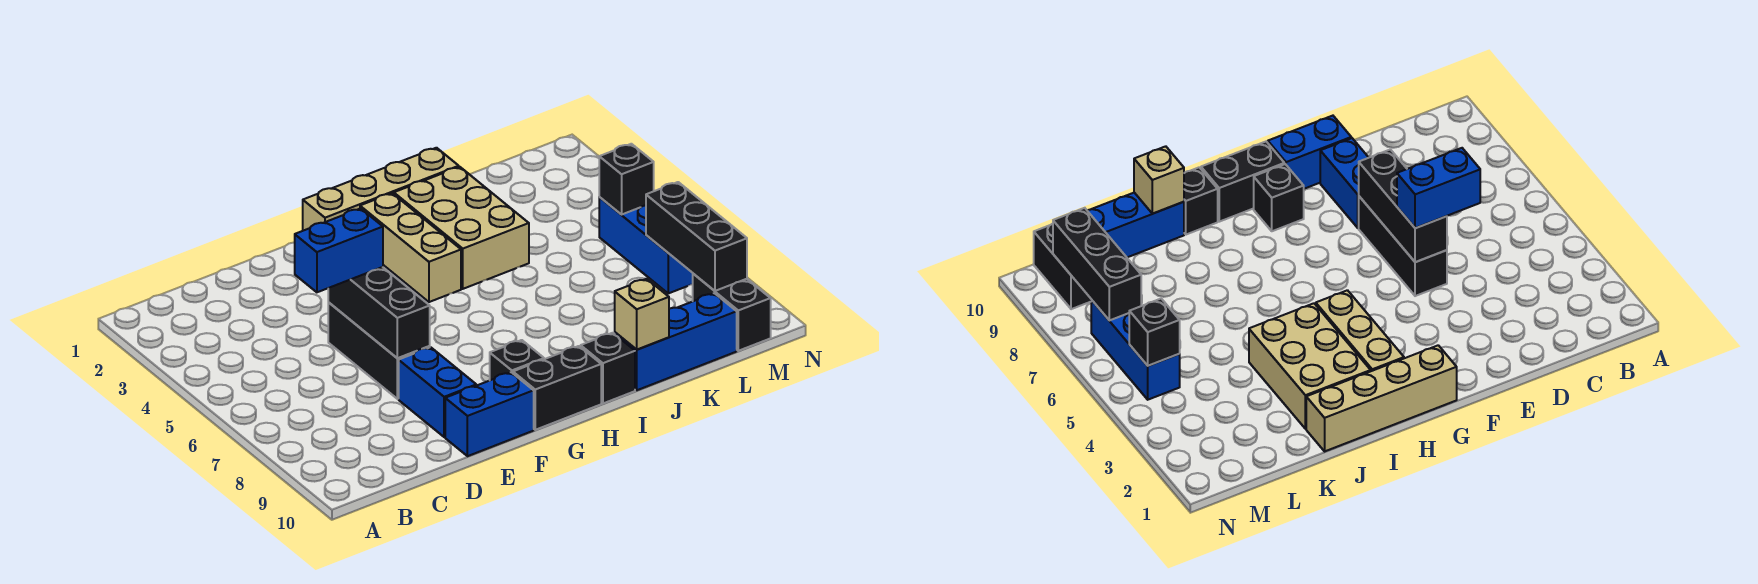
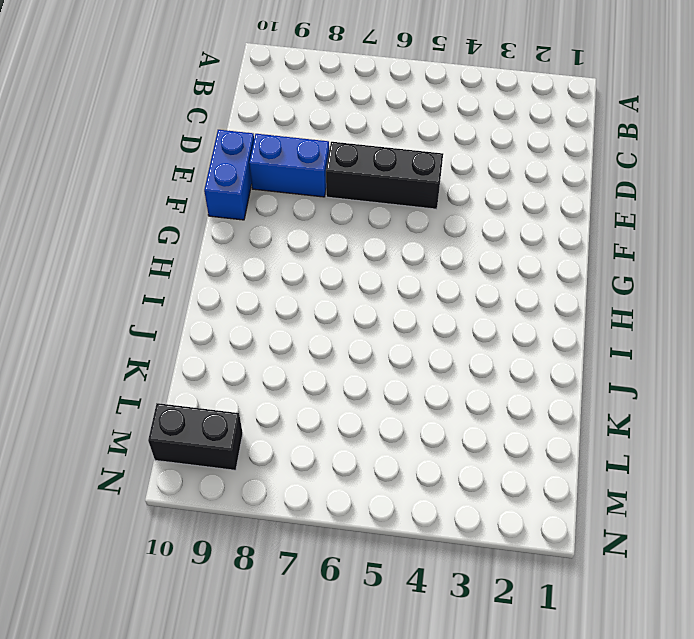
none -> tan brick G1:J1 level 1
none -> black brick G9 level 1
none -> black brick G10:H10 level 1

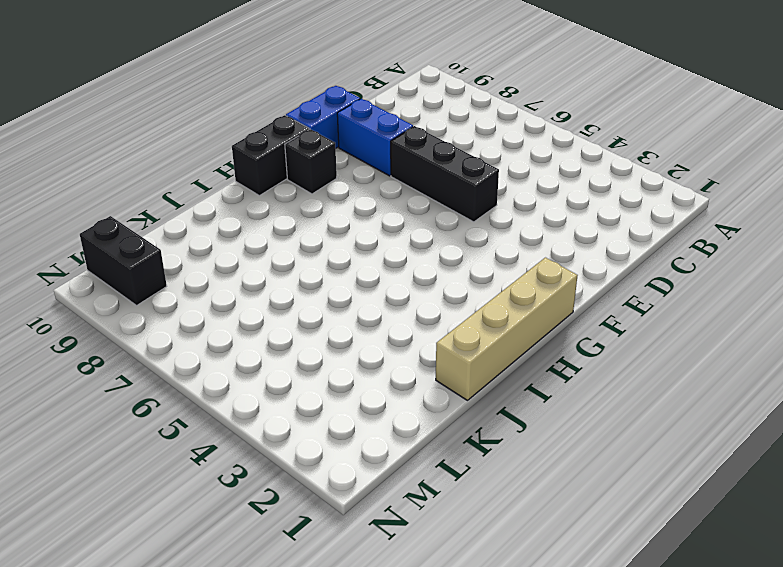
none -> tan brick H2:H4 level 1
none -> tan brick I2:J4 level 1
none -> black brick I10 level 1

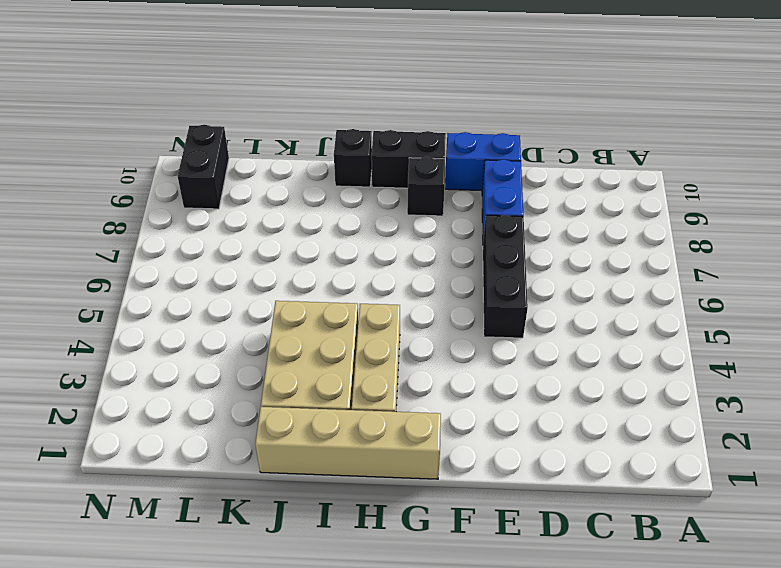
none -> blue brick J10:L10 level 1
none -> blue brick M5:M7 level 1
none -> black brick E5:E7 level 2

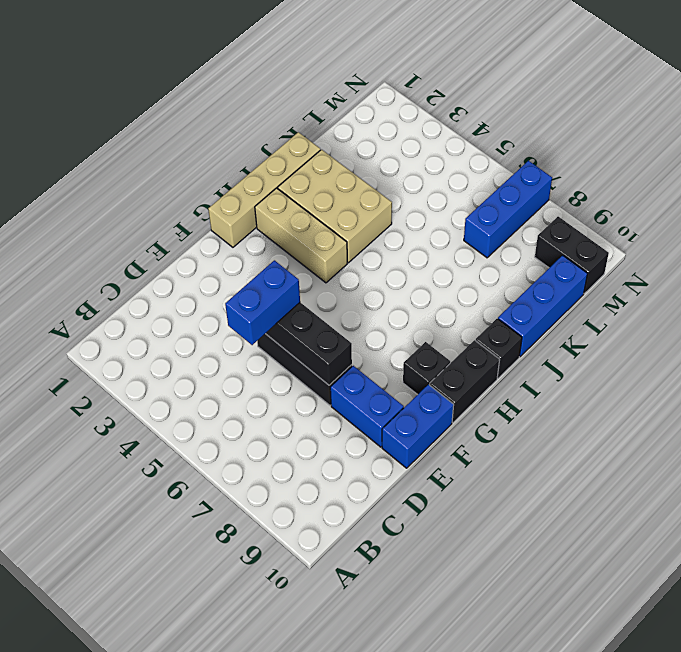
blue brick L7:N7 level 1 -> blue brick M5:M7 level 1
none -> tan brick J10 level 2
none -> black brick M5 level 2
none -> black brick M7:M9 level 2

